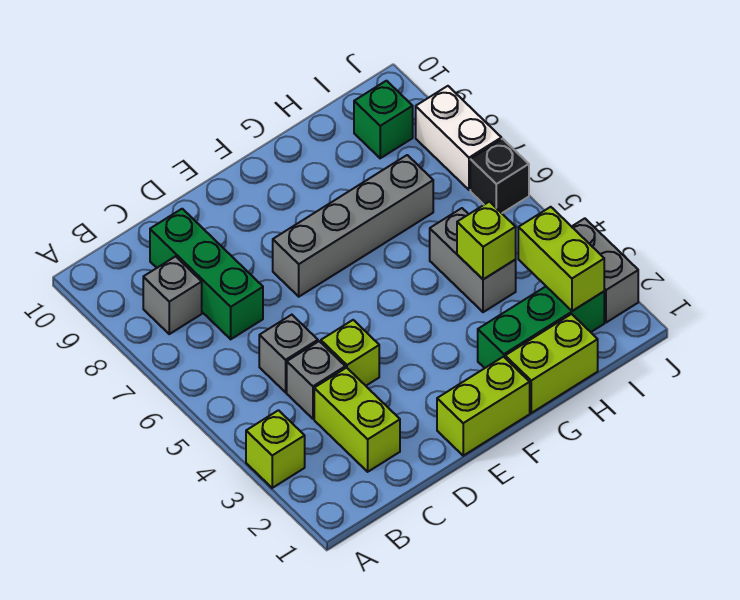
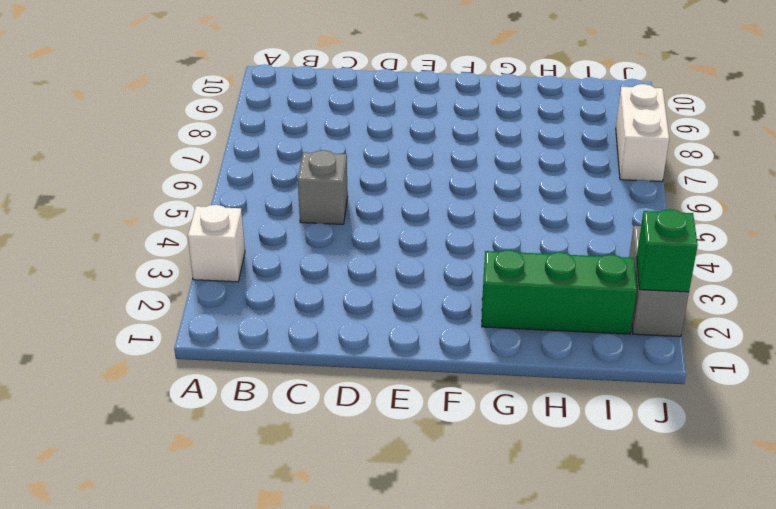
white brick A3 level 1 -> lime brick A3 level 1
green brick J2 level 2 -> green brick I9 level 1
none -> grey brick B8 level 1
none -> lime brick C2:C3 level 1
none -> grey brick C4 level 1

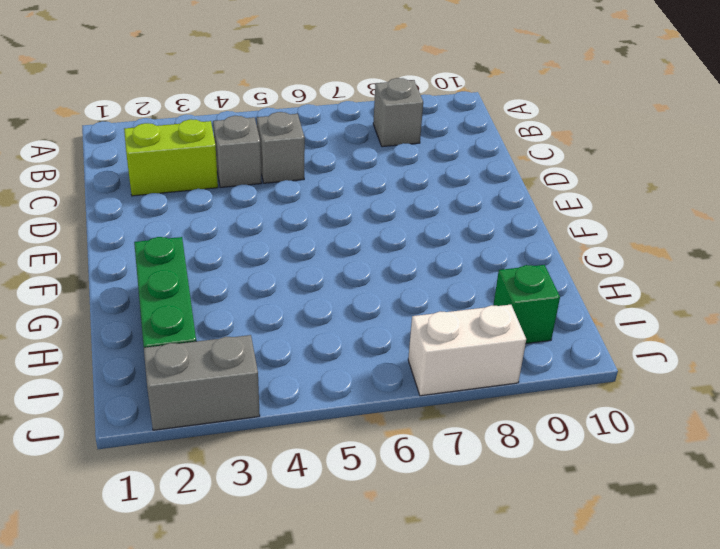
none -> lime brick A3 level 1
none -> green brick C7:C9 level 1
none -> lime brick D4 level 1

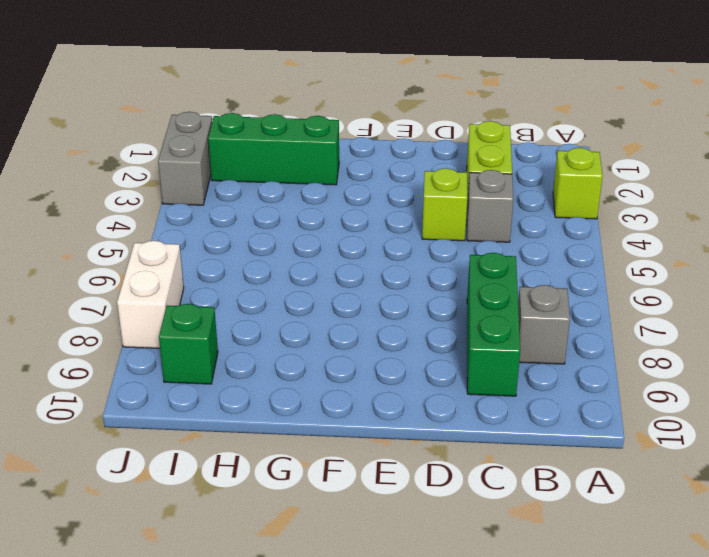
none -> grey brick C5 level 1
none -> lime brick E1:F1 level 1
none -> grey brick E7:H7 level 1

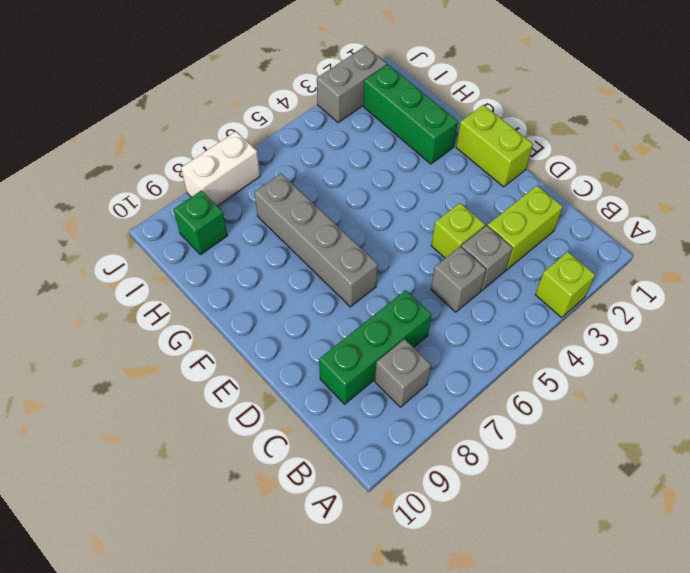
none -> lime brick G1:H1 level 1
none -> grey brick H4:H5 level 1
none -> black brick J6 level 1

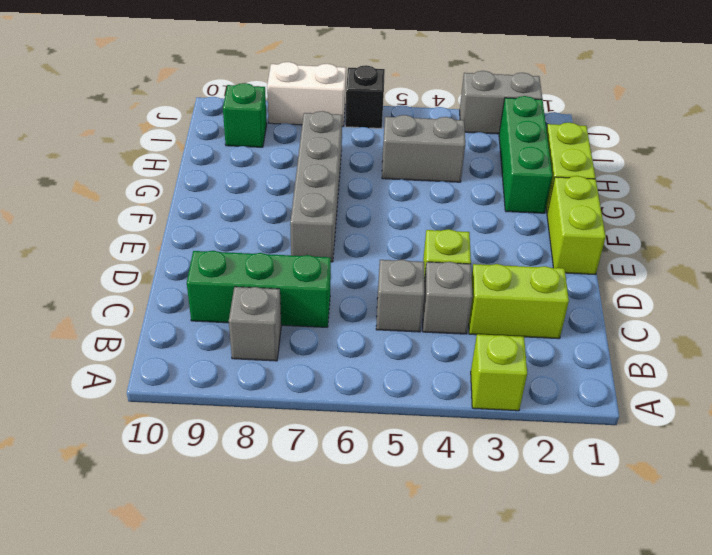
none -> lime brick H4 level 2
none -> lime brick I2:I3 level 2

